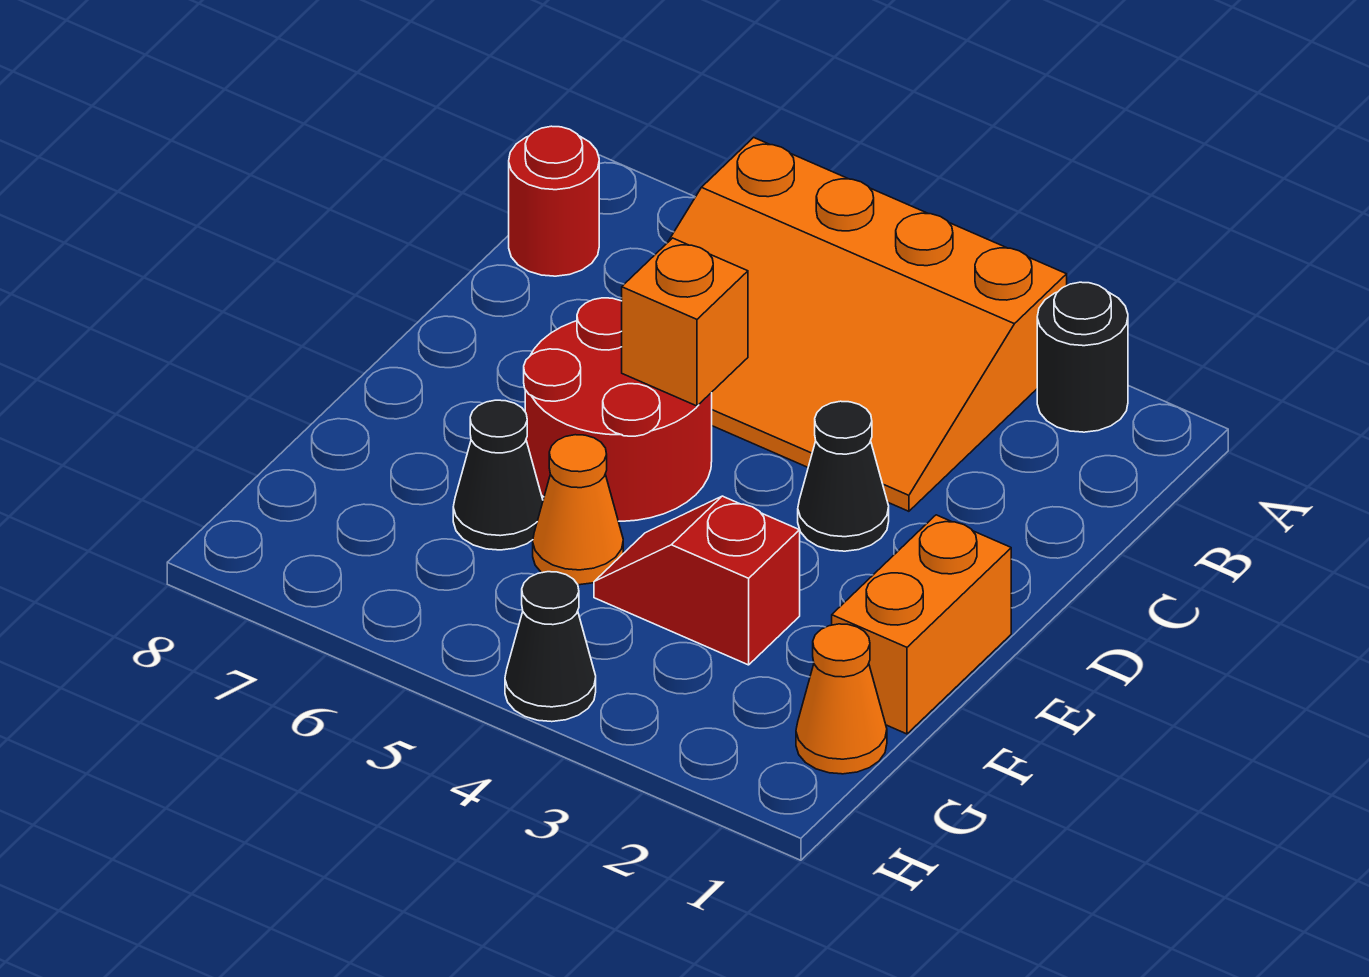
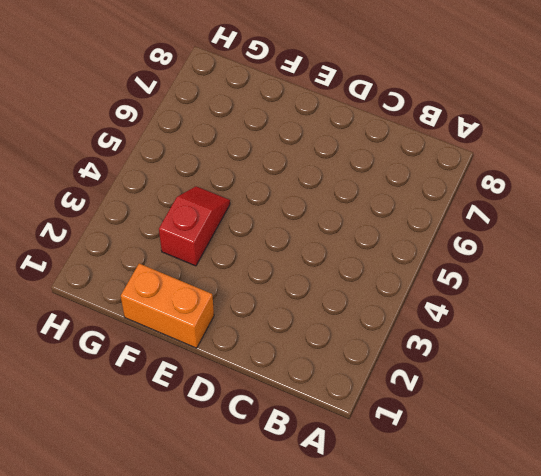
none -> black round brick A2 level 1
none -> orange slope A3:C6 level 1 top A
none -> red round brick B8 level 1

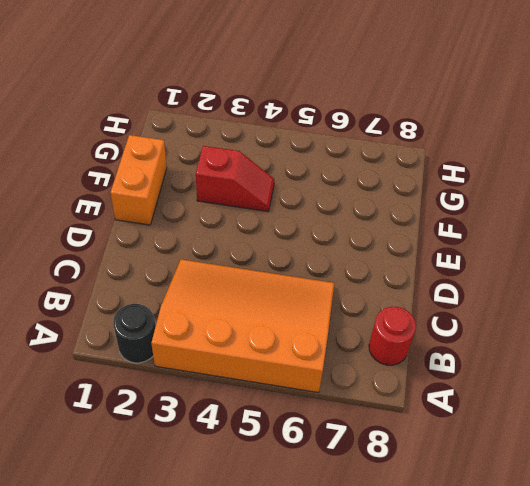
none -> black cone D3 level 1
none -> red round brick D5:E6 level 1
none -> orange cone F5 level 1

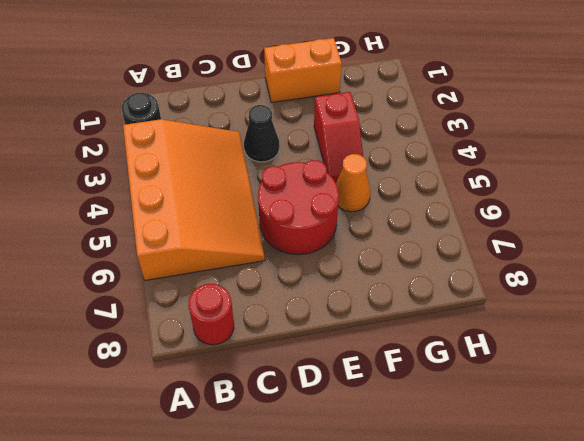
none -> black cone F6 level 1
none -> orange cone G1 level 1
none -> black cone H4 level 1

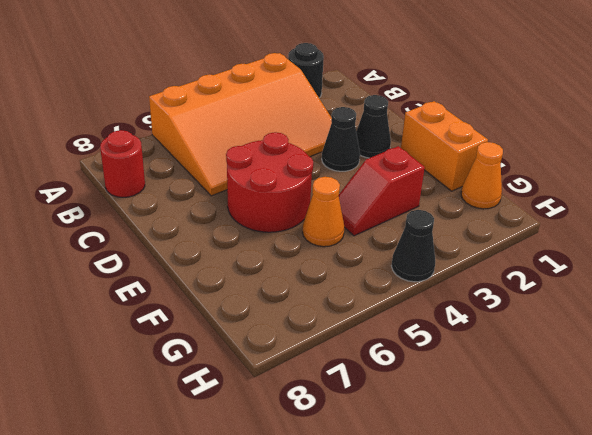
black cone D2 level 1 -> black cone F6 level 1
none -> orange brick D5 level 2

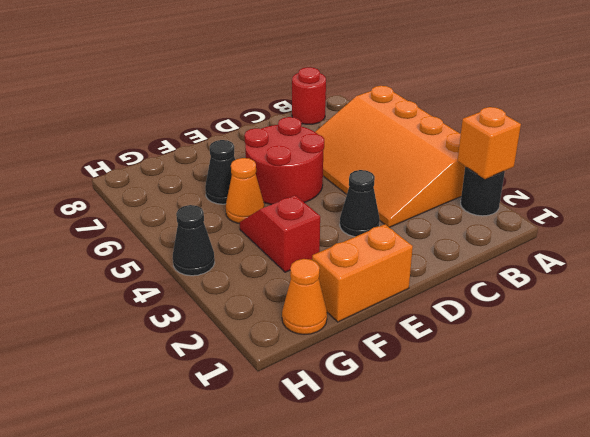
orange brick A2 level 2 -> orange brick D5 level 2

